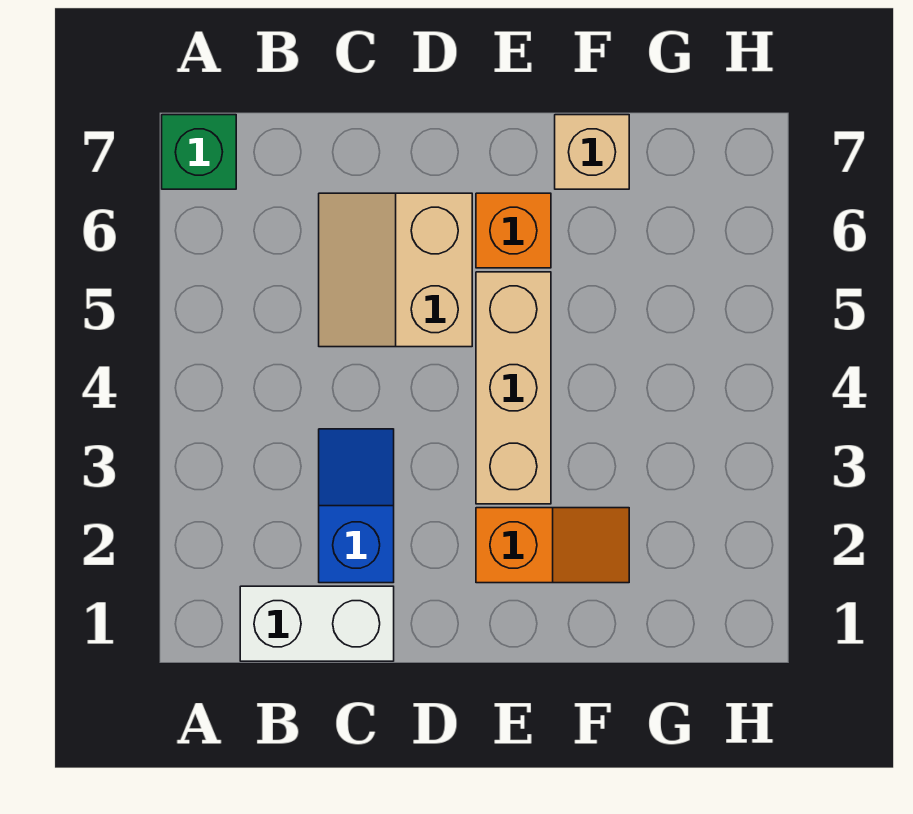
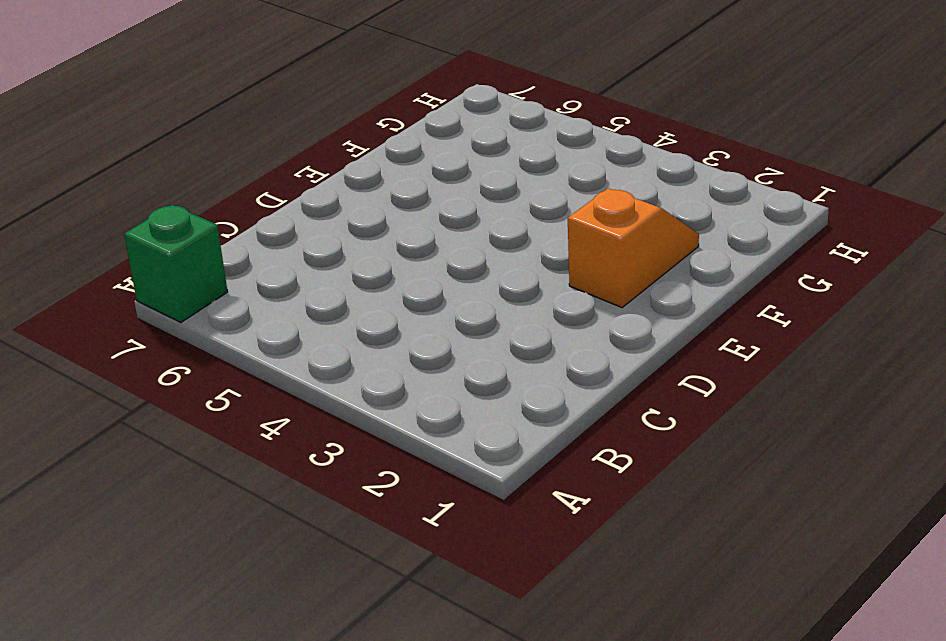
none -> white brick B1:C1 level 1
none -> blue slope C2:C3 level 1 top 2

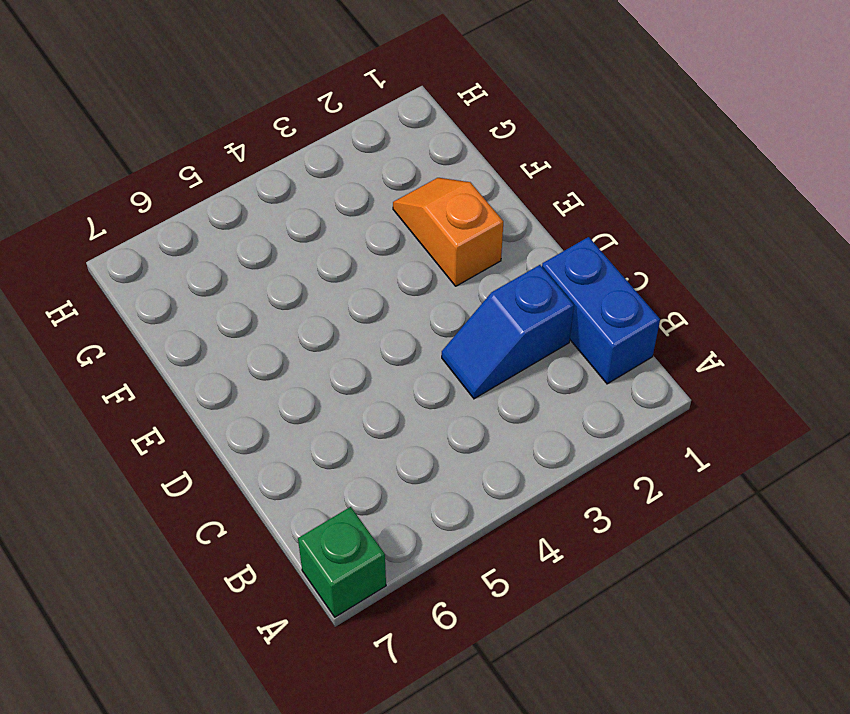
blue brick B1:C1 level 1 -> white brick B1:C1 level 1
none -> tan slope C5:D6 level 1 top D
none -> tan brick E3:E5 level 1

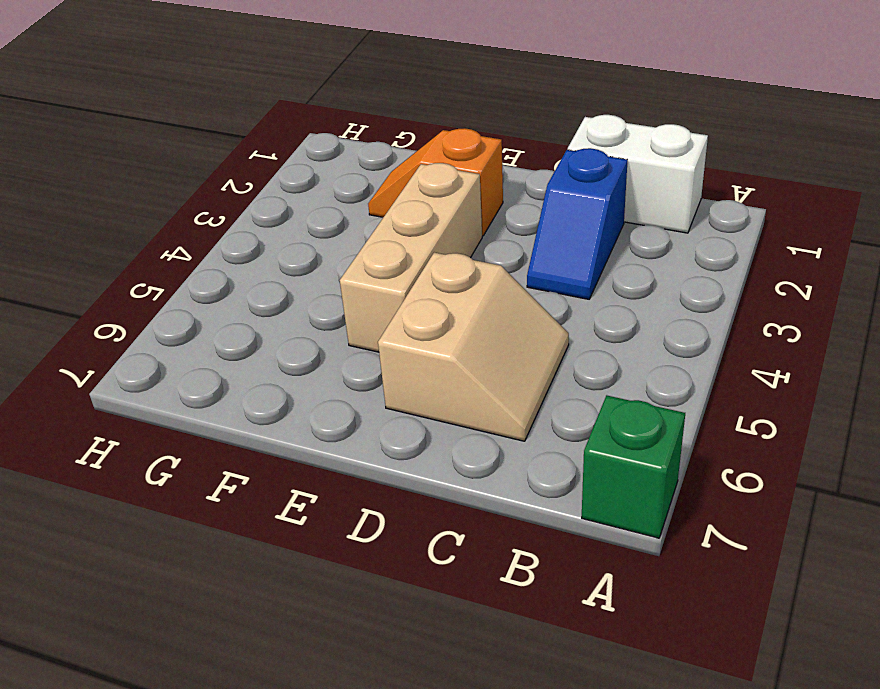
none -> orange brick E6 level 1
none -> tan brick F7 level 1

